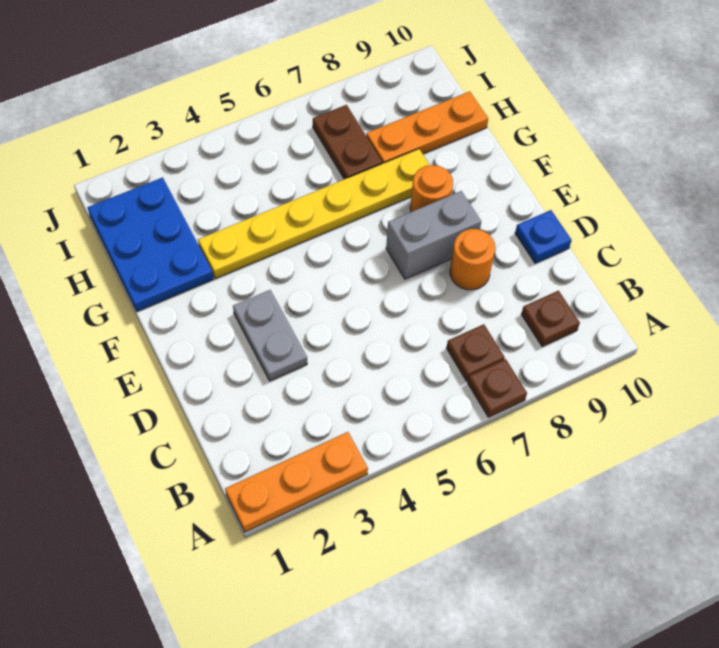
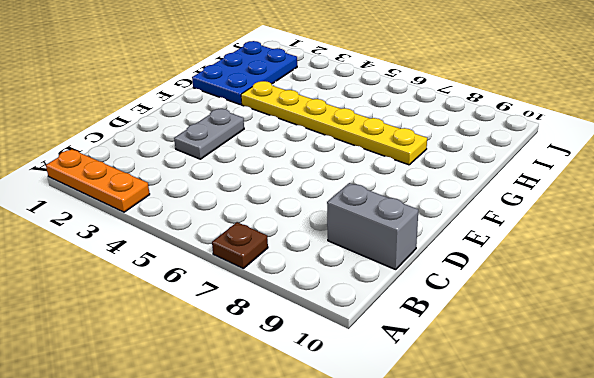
grey brick C9:C10 level 1 -> grey brick E7:E8 level 1
none -> brown plate B7 level 1
none -> brown plate B9 level 1
none -> orange round brick D8 level 1

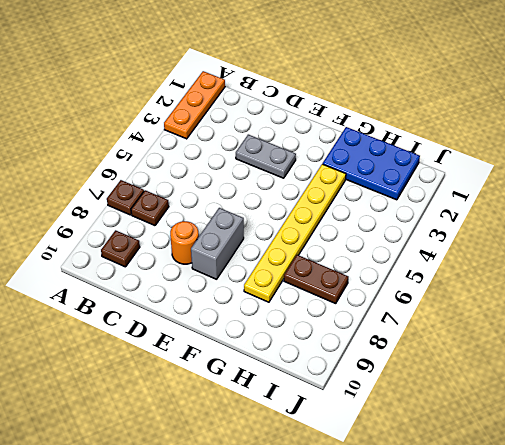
none -> blue plate D10 level 1
none -> orange round brick F8 level 1
none -> orange plate H8:H10 level 1

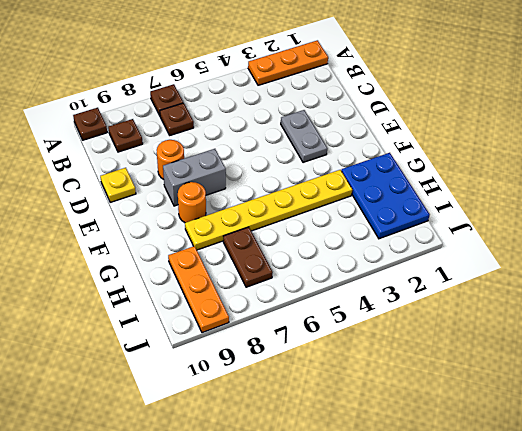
brown plate A10 level 1 -> none
yellow plate D10 level 1 -> blue plate D10 level 1
orange plate H9:J9 level 1 -> orange plate H8:H10 level 1

